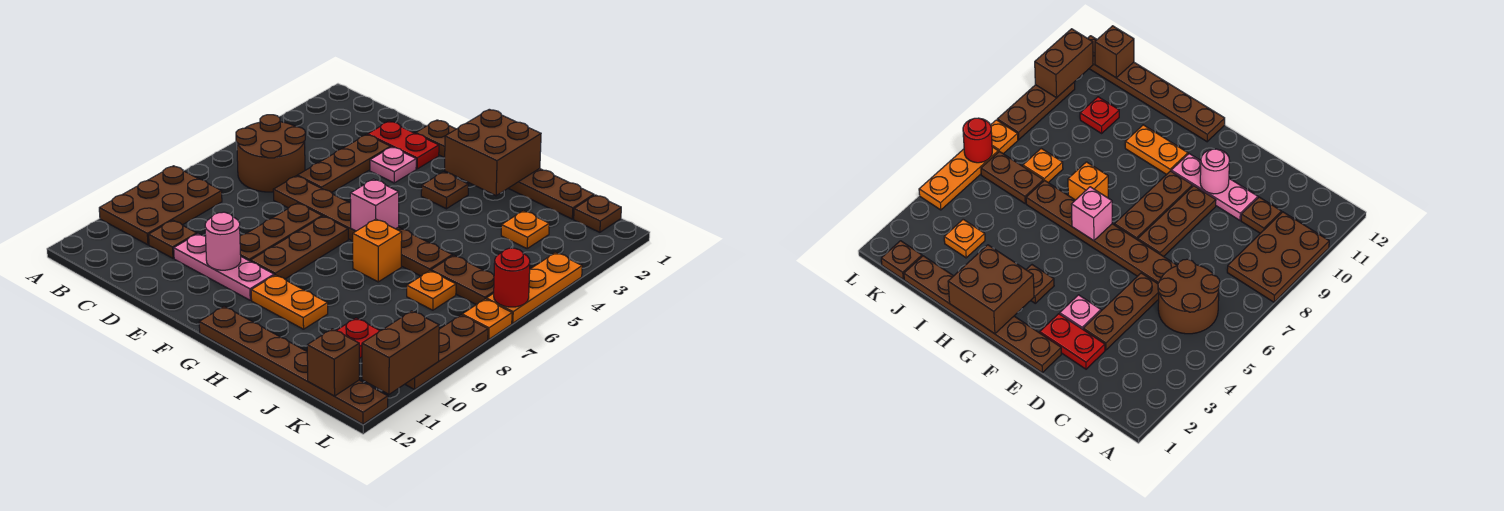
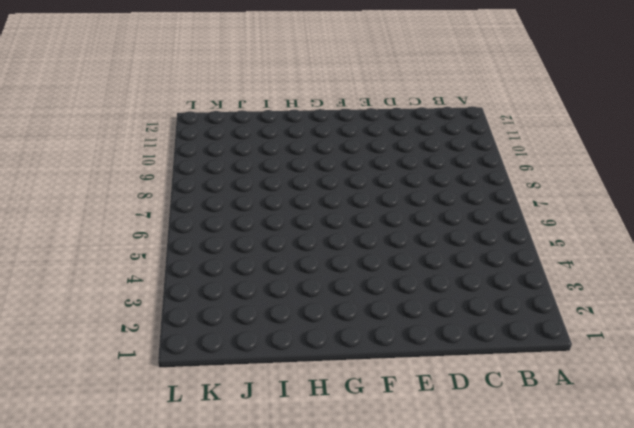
none -> brown plate A8:B10 level 1
none -> brown round brick B5:C6 level 1
none -> brown plate C10 level 1

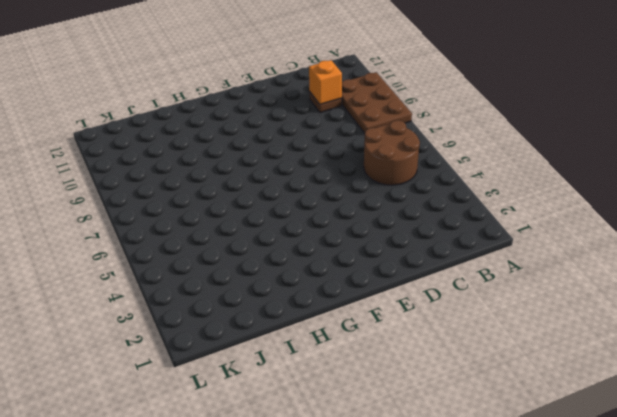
orange brick C10 level 2 -> orange brick H7 level 1
none -> red plate D2:E2 level 1
none -> brown plate D3:D5 level 1
none -> brown plate D6:I6 level 1

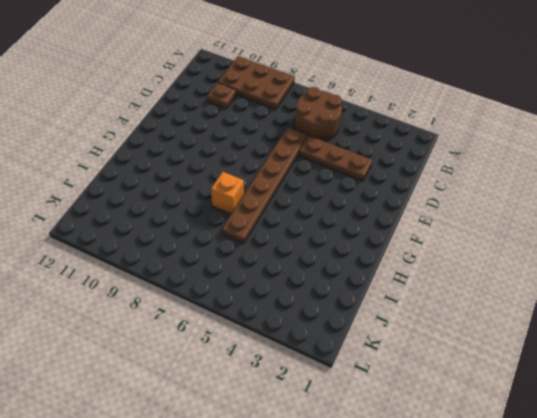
none -> red plate D2:E2 level 1
none -> pink plate D10:F10 level 1
none -> brown plate E1:J1 level 1

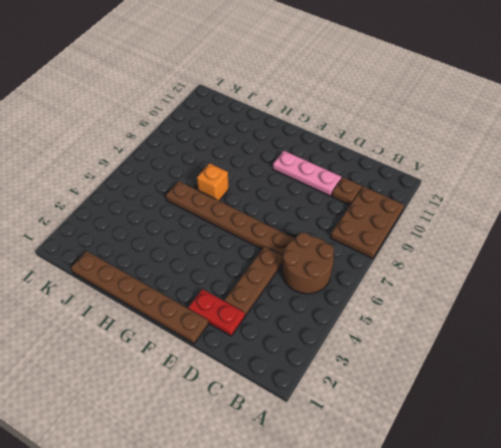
none -> pink plate E3 level 1
none -> brown plate E7:E9 level 1
none -> brown plate F7:F9 level 1

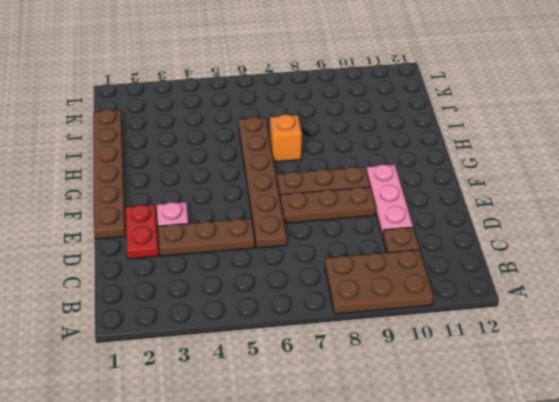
none -> brown round brick B5:C6 level 1
none -> brown plate G3 level 1
none -> orange plate G10:H10 level 1

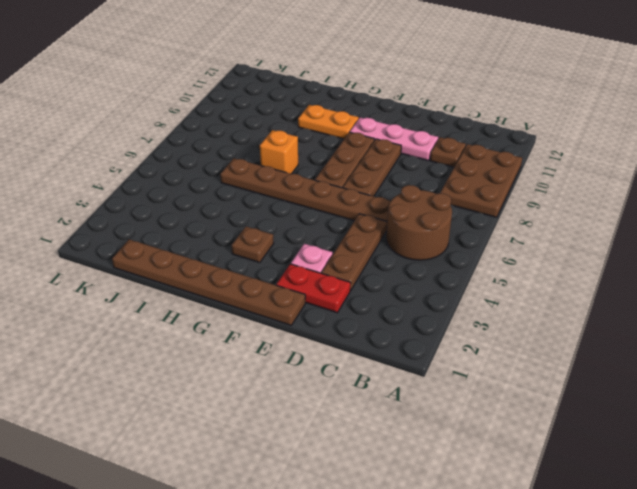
none -> brown plate G12:L12 level 1
none -> orange plate J3 level 1
none -> brown plate J6:K6 level 1

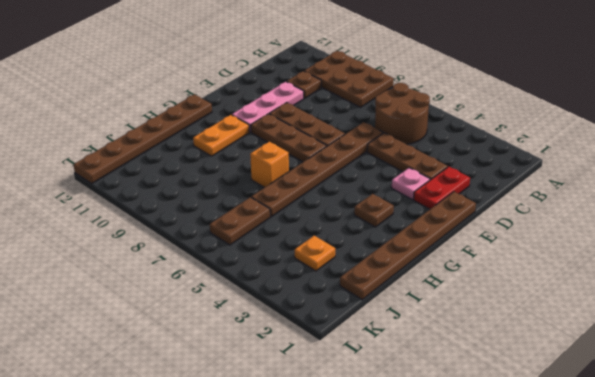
none -> orange plate J7 level 1
none -> red plate J10 level 1
none -> brown plate K1 level 1

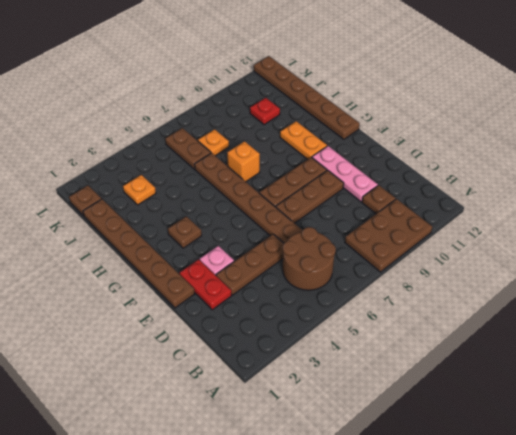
none -> orange plate L4:L6 level 1
none -> orange plate L7 level 1
none -> brown plate L8:L10 level 1

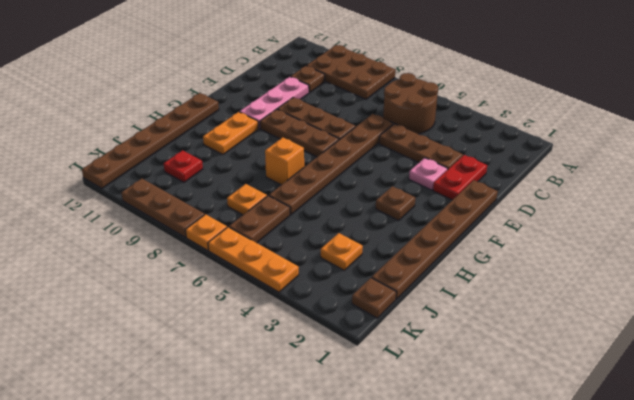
none -> pink round brick E10 level 2
none -> brown brick G1:H2 level 2
none -> pink brick G6 level 2

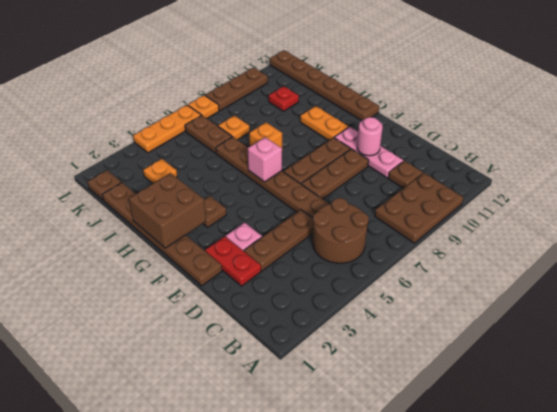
none -> brown brick K12 level 2
none -> red round brick L6 level 2
none -> brown brick L10:L11 level 2

